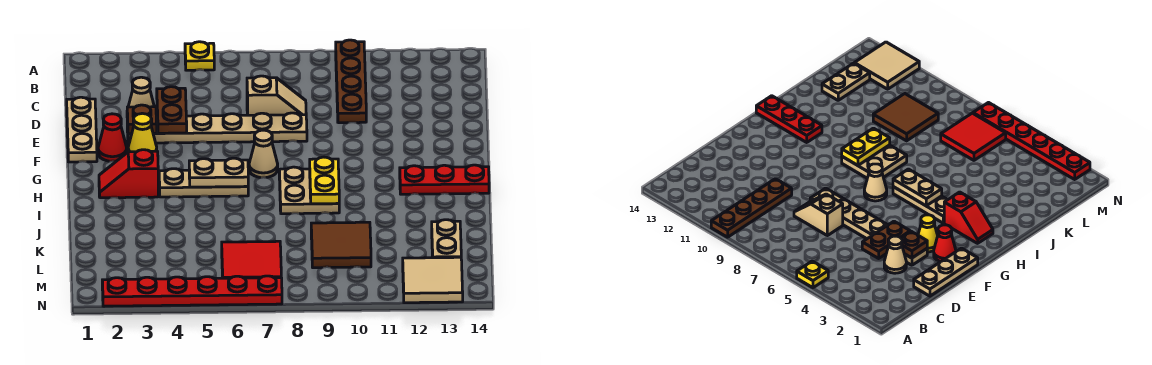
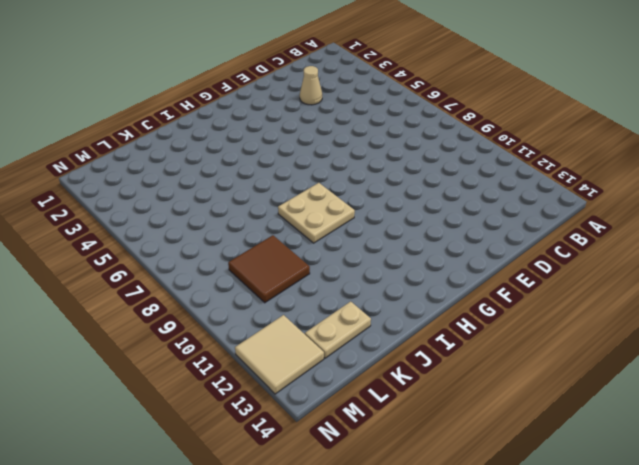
none -> yellow plate A5 level 1
none -> brown plate A10:D10 level 1
none -> tan plate D1:F1 level 1

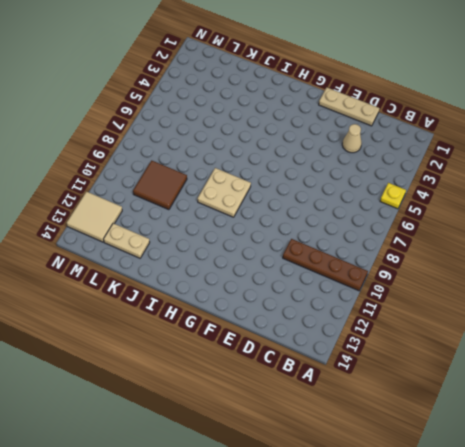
none -> tan slope D7:D8 level 1 top 7
none -> tan plate E3:E8 level 1
none -> red cone F2 level 1

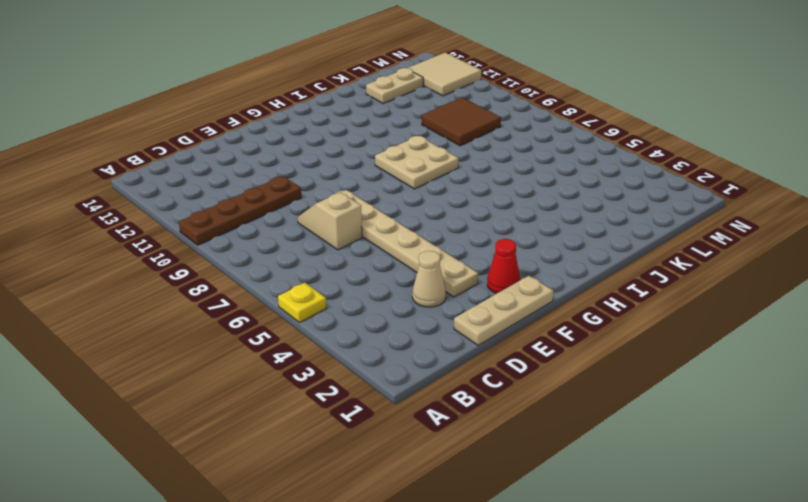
none -> yellow cone F3 level 1
none -> tan cone G7 level 1
none -> red slope H2:H3 level 1 top 3

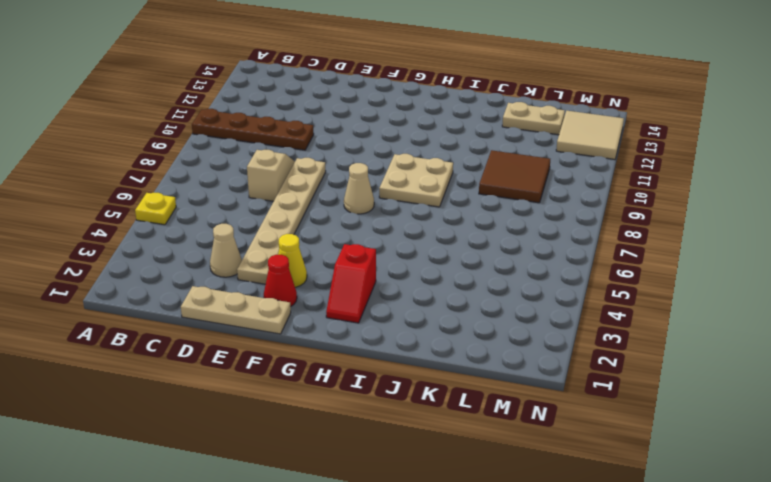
none -> tan plate H4:H6 level 1
none -> red plate H12:H14 level 1
none -> red tile L6:M7 level 1

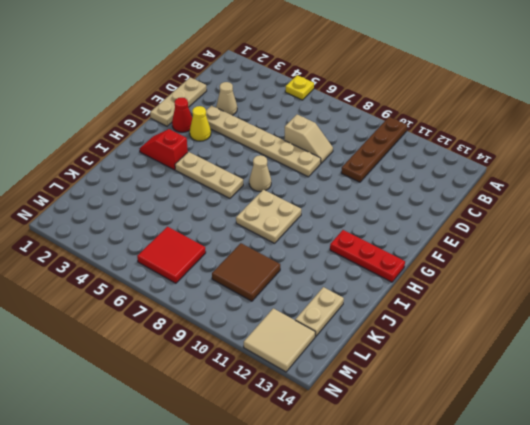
none -> red plate N2:N7 level 1
none -> brown plate D4:E4 level 2
none -> brown plate E3 level 2

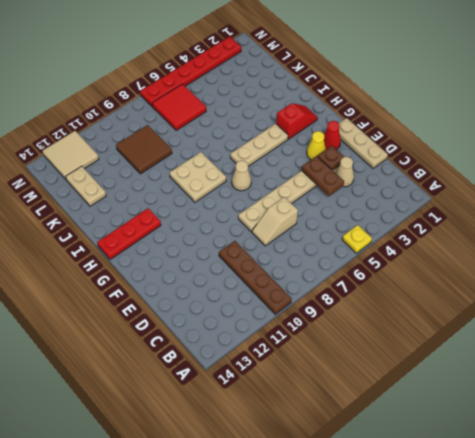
none -> tan plate H5:H6 level 2
none -> yellow plate H9:I9 level 2

